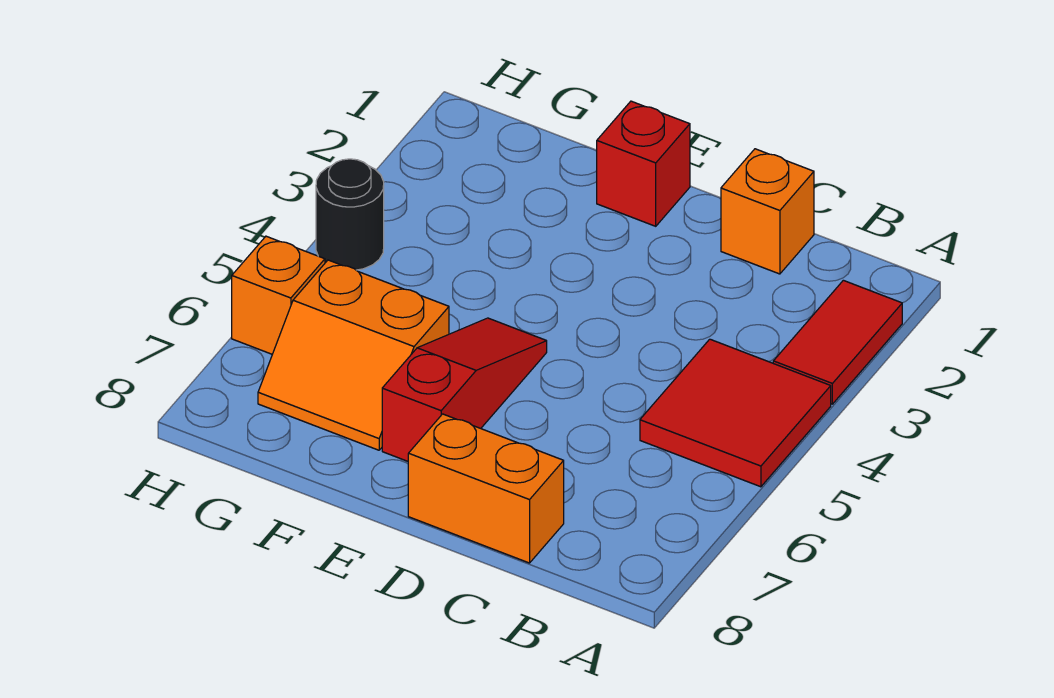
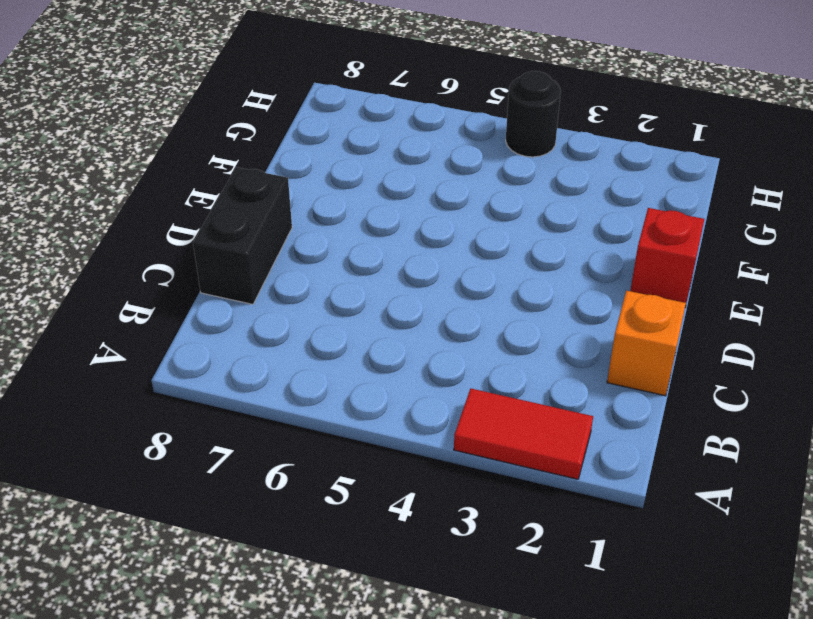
black brick C8:D8 level 1 -> orange brick C8:D8 level 1
none -> red tile A4:B5 level 1
none -> red slope E5:E7 level 1 top 7

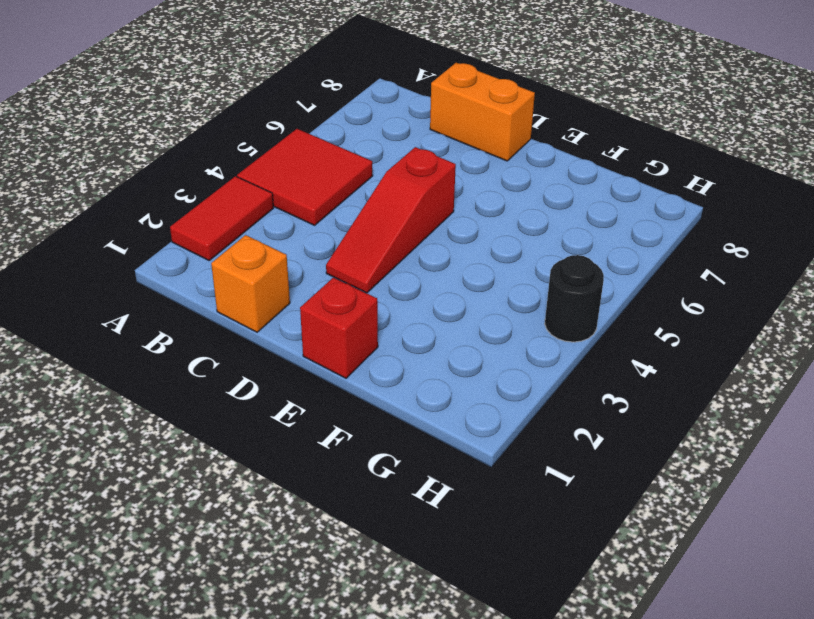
red slope D3:D5 level 1 top 5 -> red slope E5:E7 level 1 top 7
none -> orange slope F6:G7 level 1 top 6
none -> orange brick H6 level 1

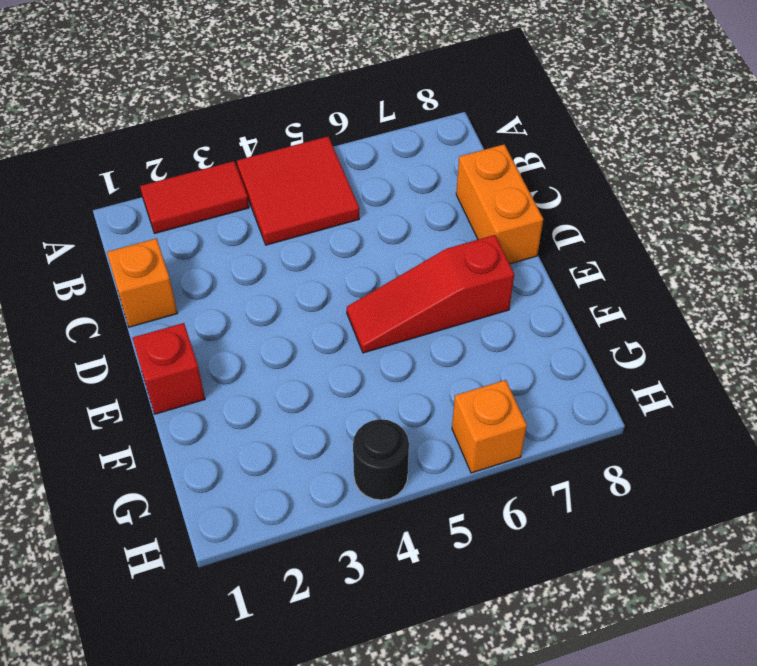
none -> orange slope F6:G7 level 1 top 6

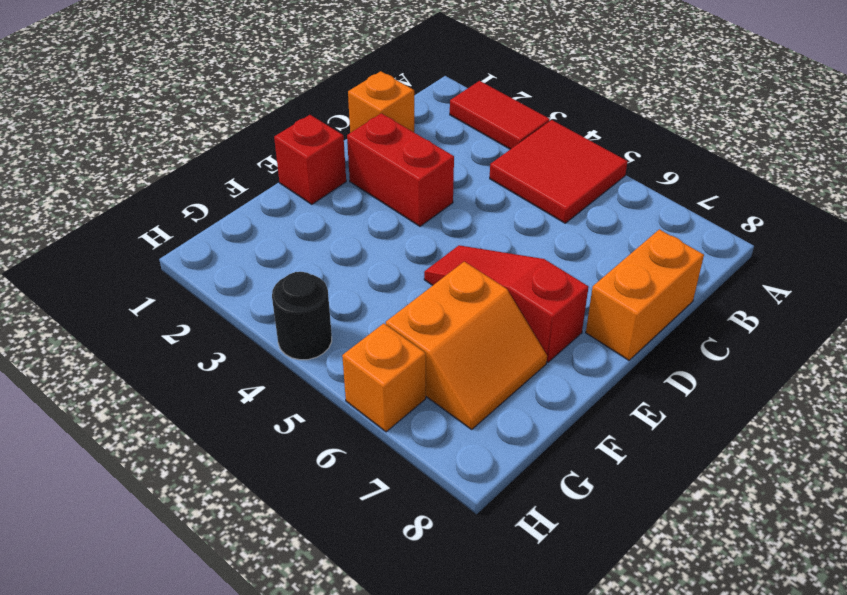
red brick D2:D3 level 1 -> none

